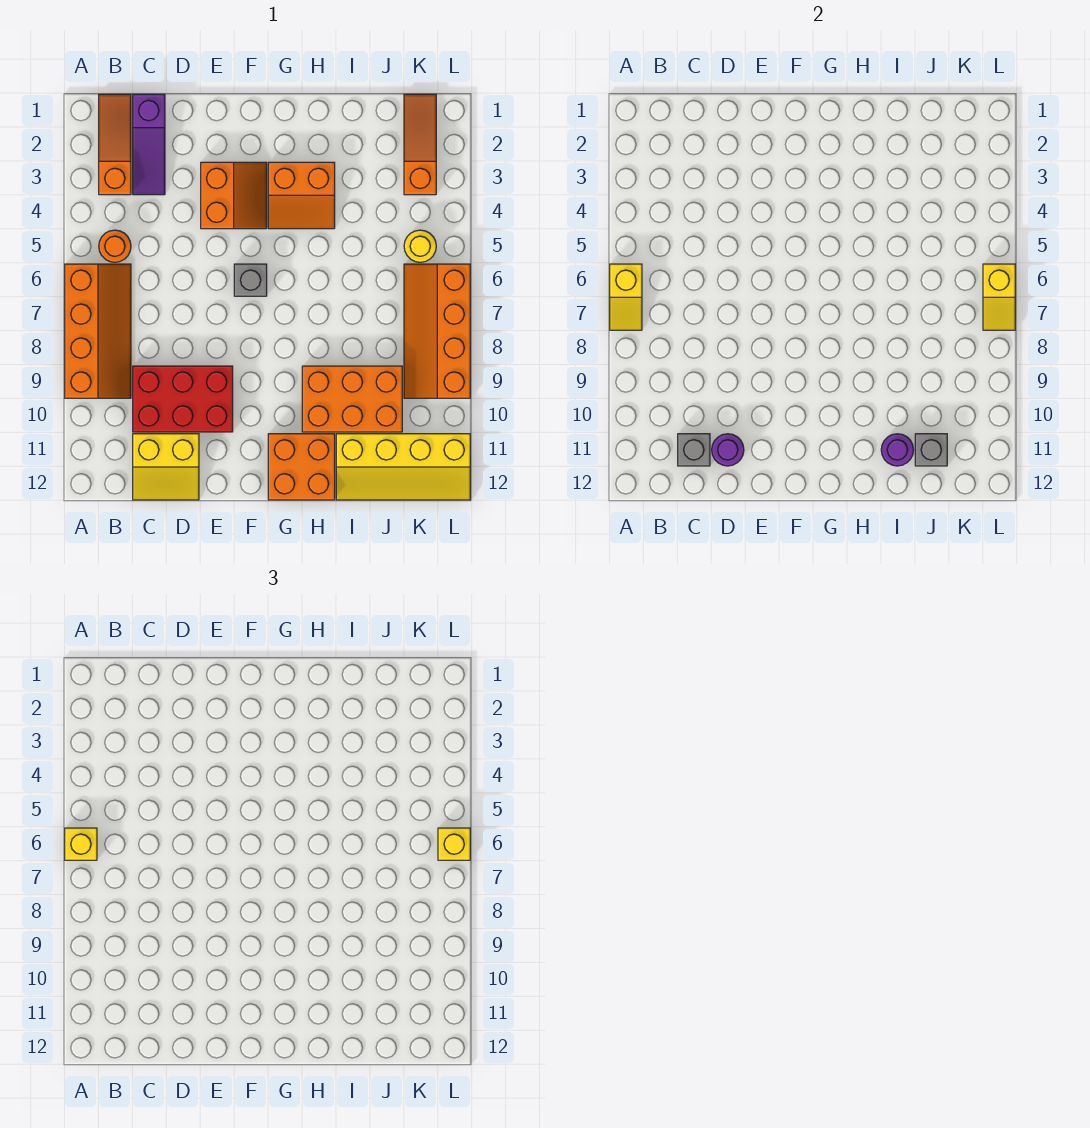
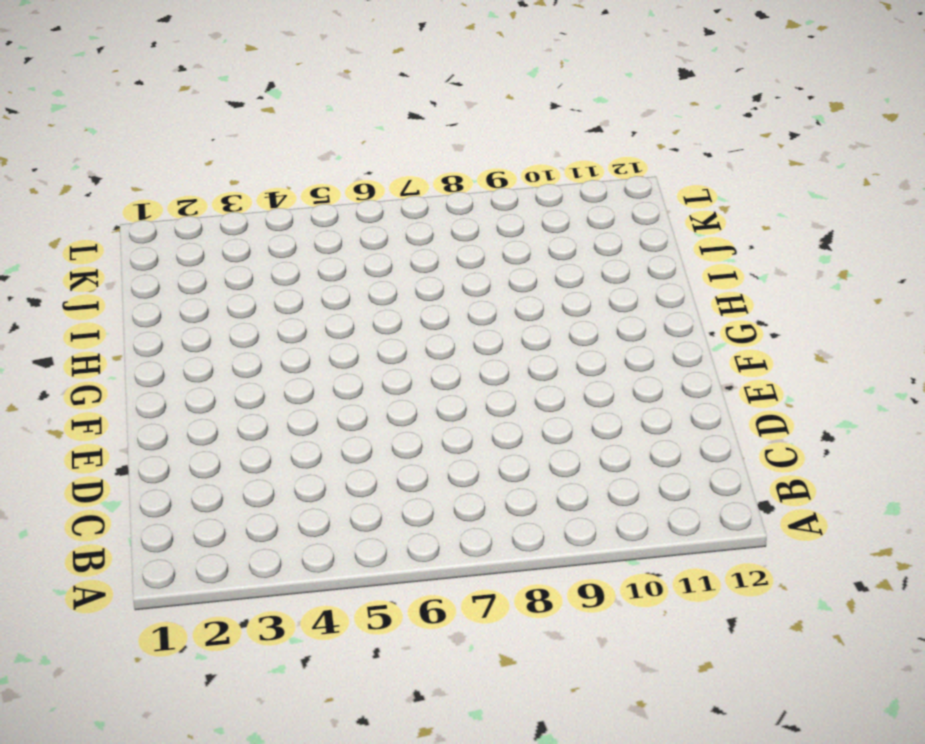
none -> orange slope A6:B9 level 1 top A
none -> orange slope B1:B3 level 1 top 3
none -> orange round brick B5 level 1

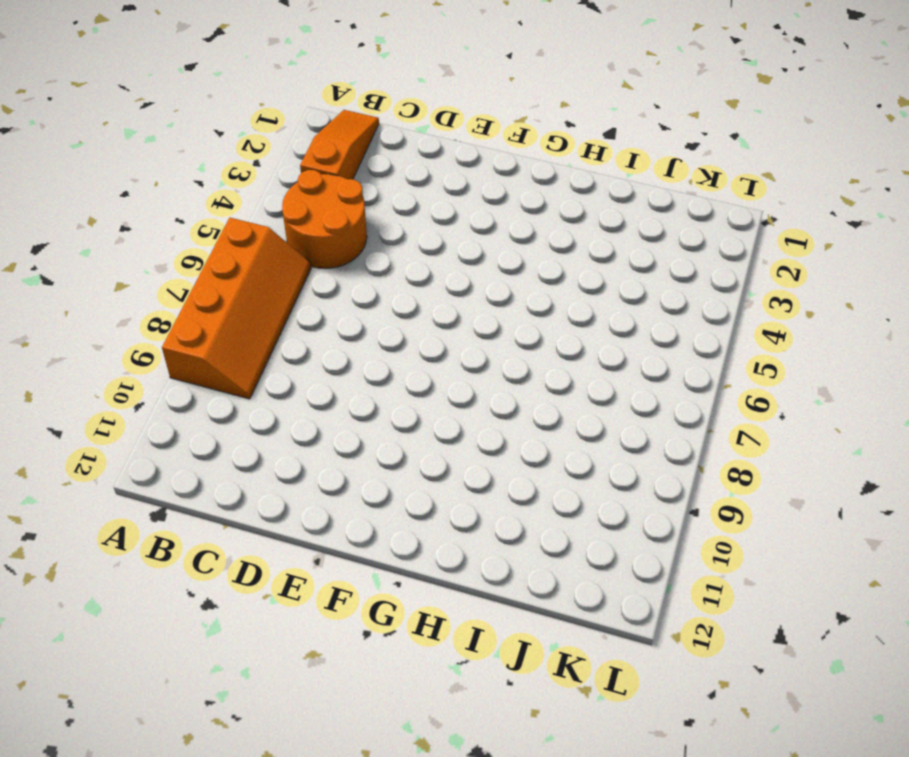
orange round brick B4:C5 level 1 -> orange round brick B5 level 1
none -> purple slope C1:C3 level 1 top 1
none -> red brick C9:E10 level 1
none -> yellow slope C11:D12 level 1 top 11

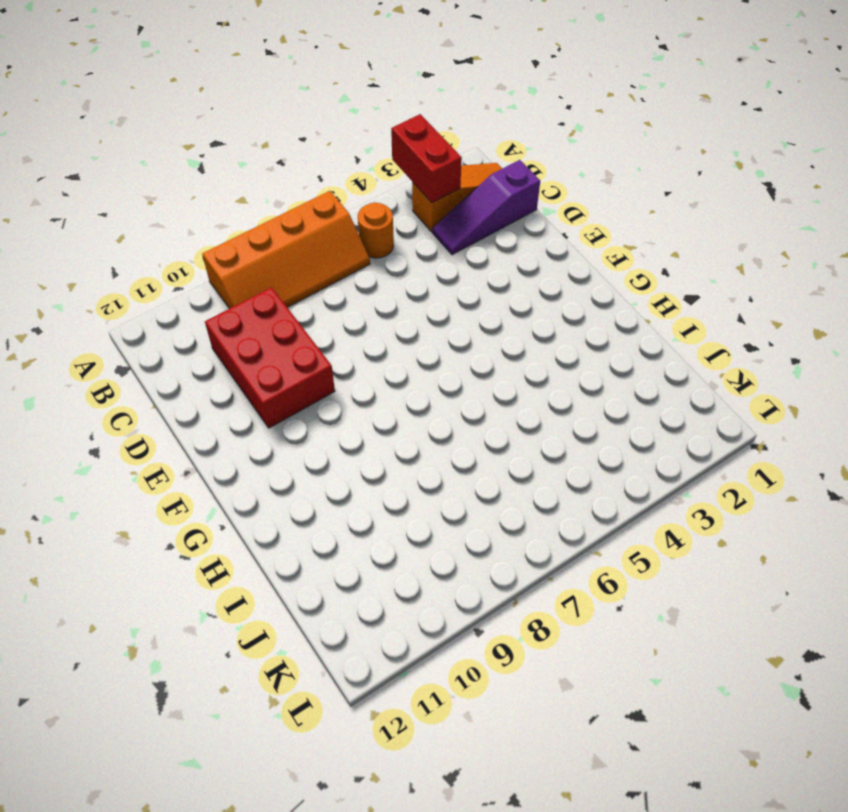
red brick A3:B3 level 2 -> none
none -> yellow slope C11:D12 level 1 top 11
none -> orange slope E3:F4 level 1 top E
none -> grey brick F6 level 1

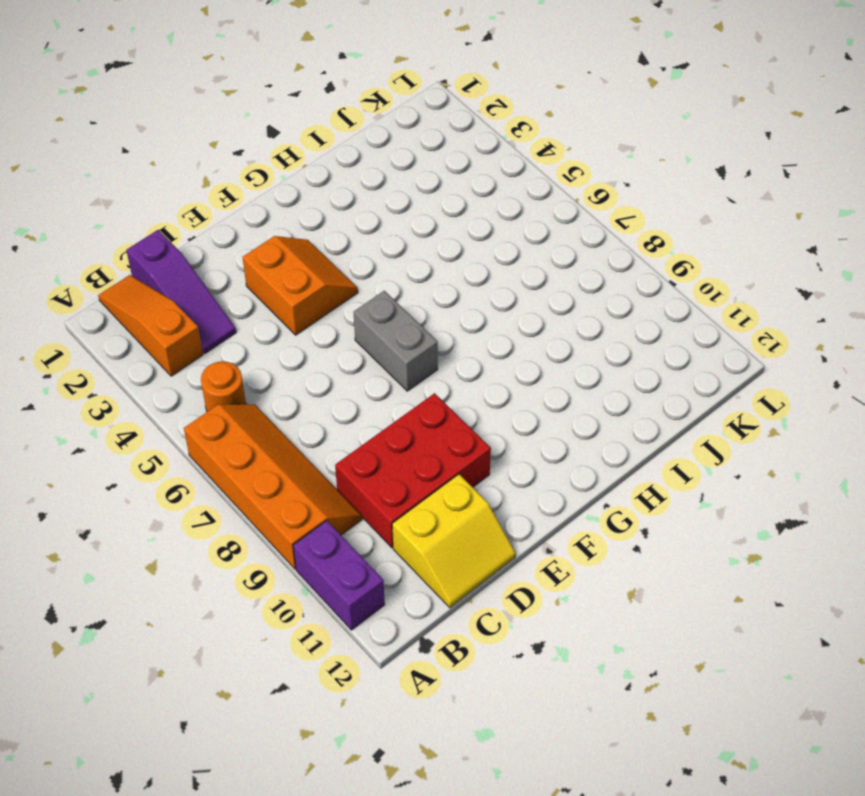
purple brick A10:A11 level 1 -> none
grey brick F6:F7 level 1 -> grey brick F6 level 1
none -> orange slope G3:H4 level 1 top 3
none -> orange brick G11:H12 level 1
none -> orange brick H9:J10 level 1

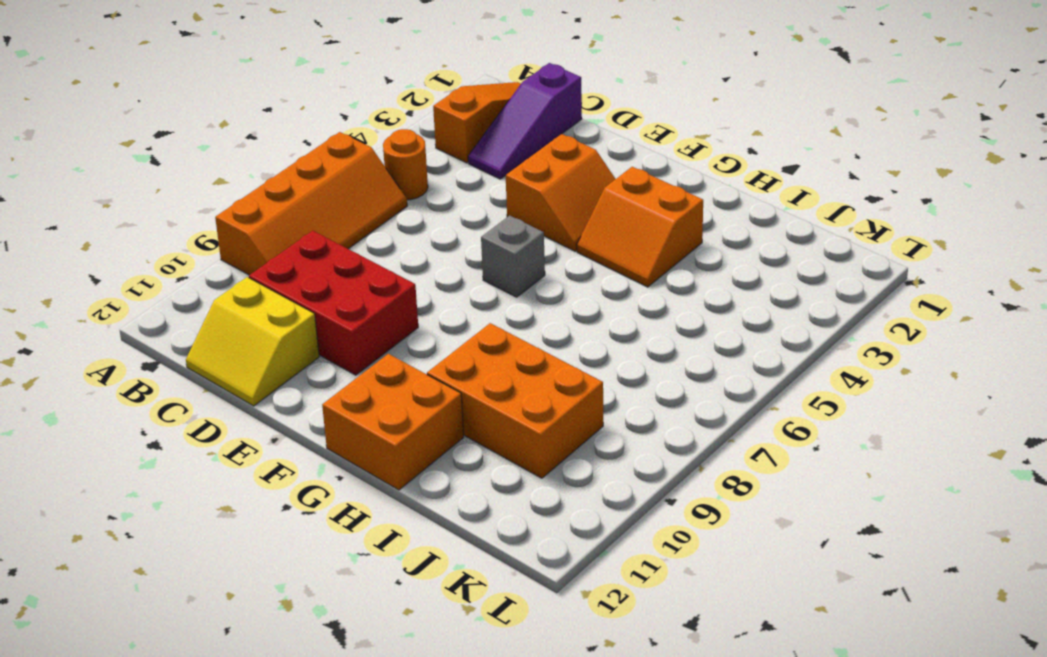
none -> yellow slope I11:L12 level 1 top 11
none -> orange slope K1:K3 level 1 top 3
none -> yellow round brick K5 level 1

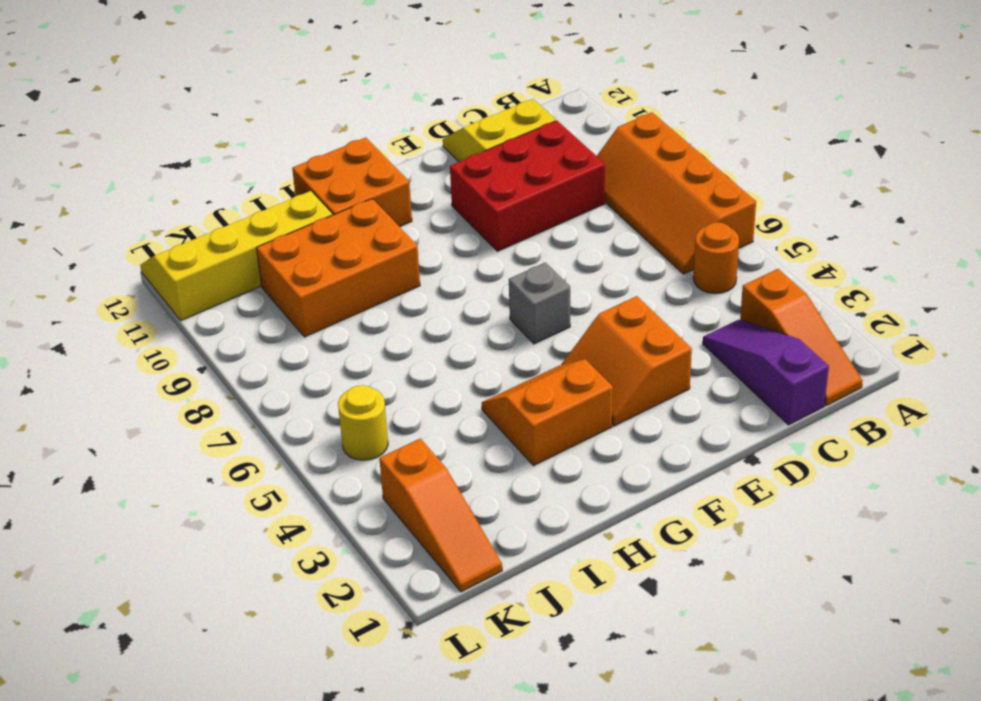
none -> orange slope K6:L9 level 1 top L
none -> yellow slope A6:A7 level 2 top 6
none -> grey brick C11 level 2

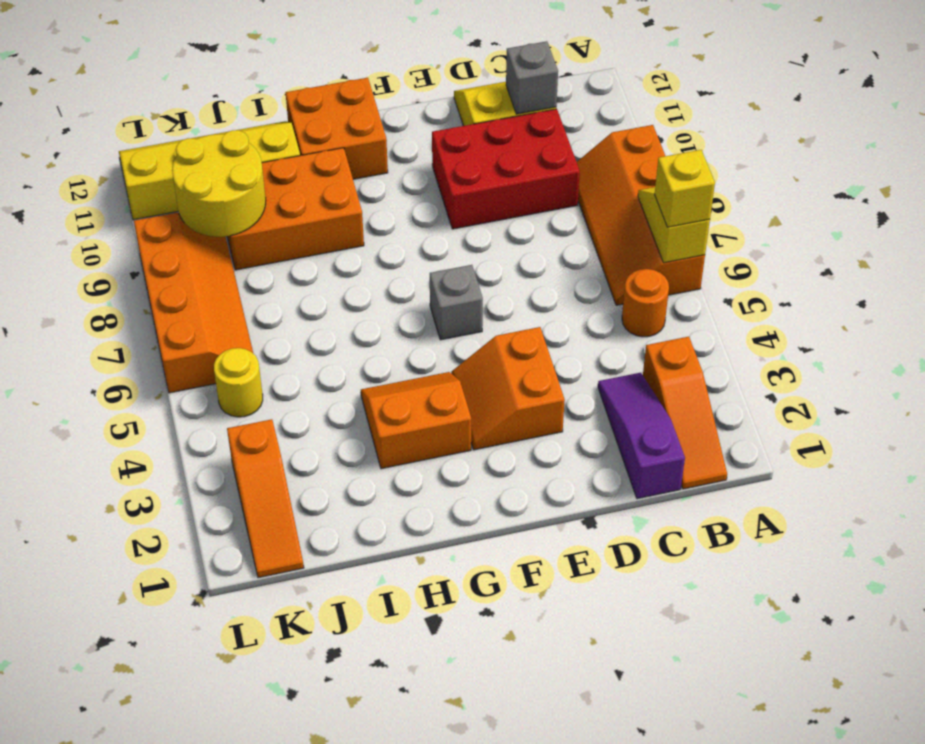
yellow round brick J9:K10 level 2 -> none
none -> purple round brick D11 level 2
none -> purple round brick I11 level 2
none -> grey brick J11 level 2

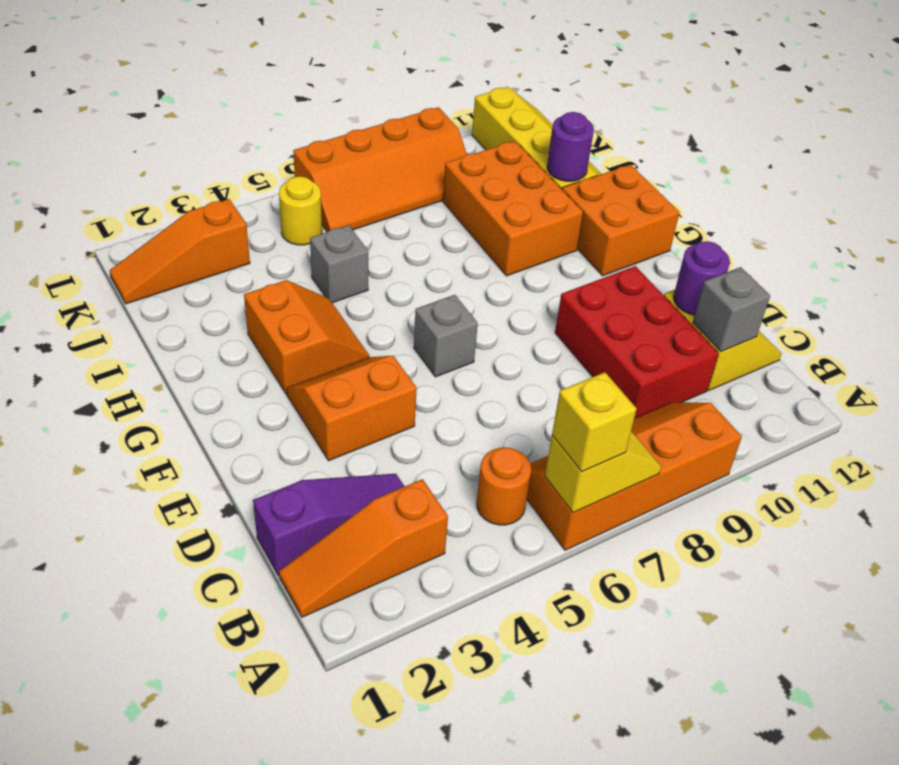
grey brick I5 level 1 -> grey brick J11 level 2
none -> yellow slope L6:L7 level 2 top 6
none -> yellow brick L6 level 3

